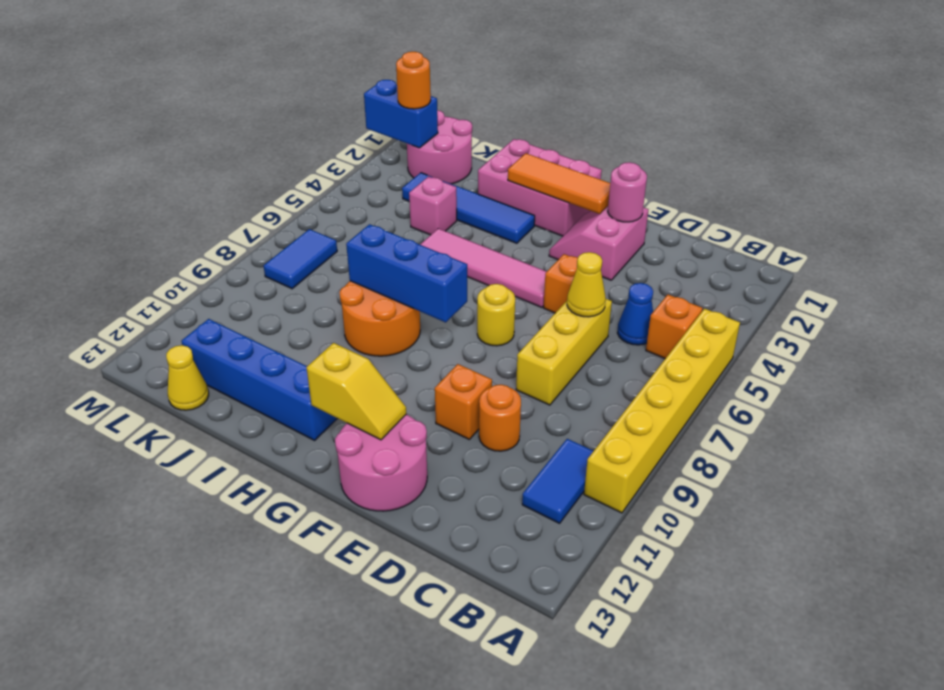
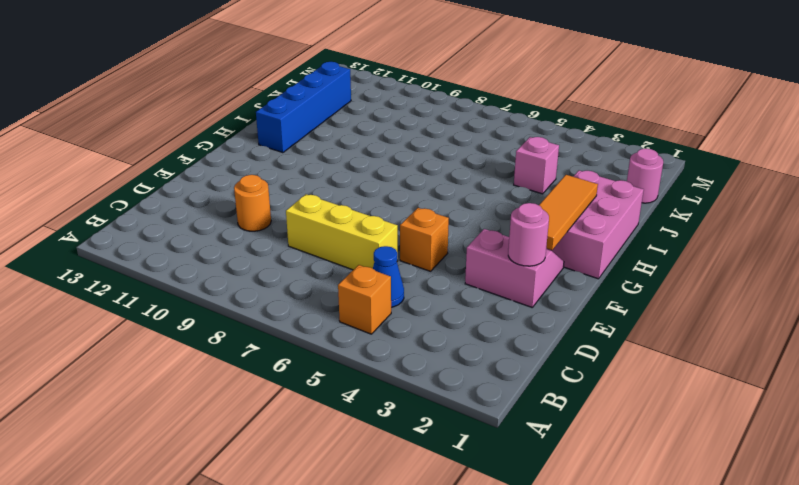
pink round brick K1 level 1 -> pink round brick K1:L2 level 1
none -> yellow brick A5:A10 level 1
none -> blue tile B10:B11 level 1
none -> orange brick E10 level 1

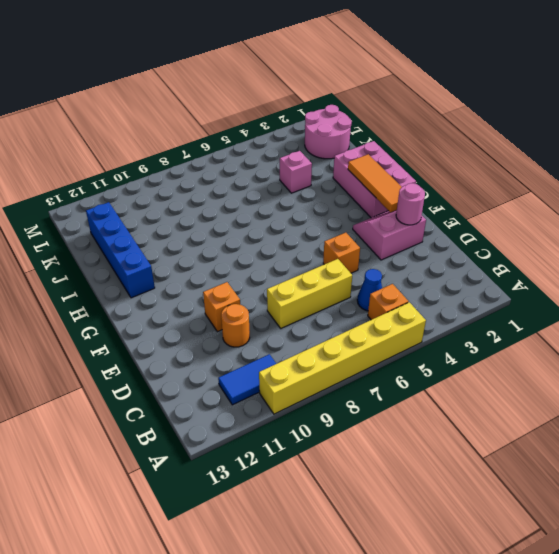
none -> pink round brick E12:F13 level 1
none -> pink tile F5:I5 level 1
none -> yellow round brick F7 level 1

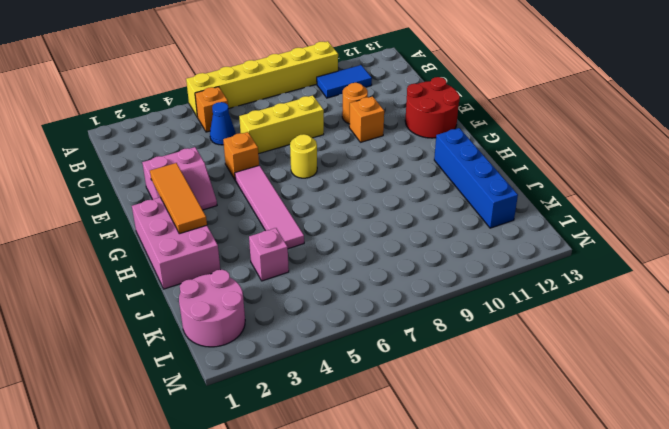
red round brick E12:F13 level 1 -> pink round brick E12:F13 level 1
none -> blue tile H3:K3 level 1
none -> orange round brick H8:I9 level 1
none -> yellow cone K13 level 1

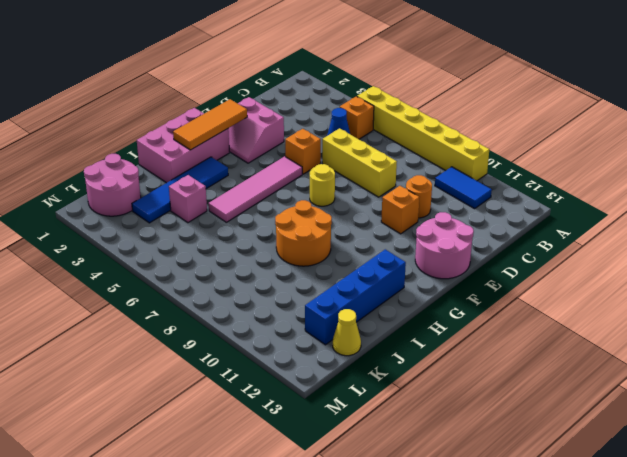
none -> blue tile L7:L8 level 1
none -> yellow cone D6 level 2
none -> pink round brick E2 level 2

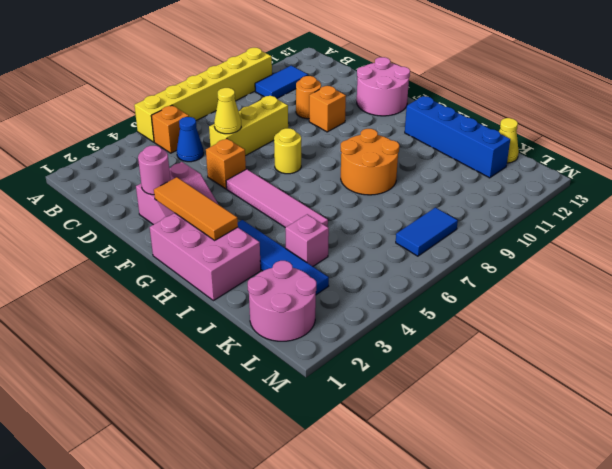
none -> yellow slope F12:G12 level 2 top G
none -> blue brick G8:I8 level 2
none -> blue brick L2:M2 level 2

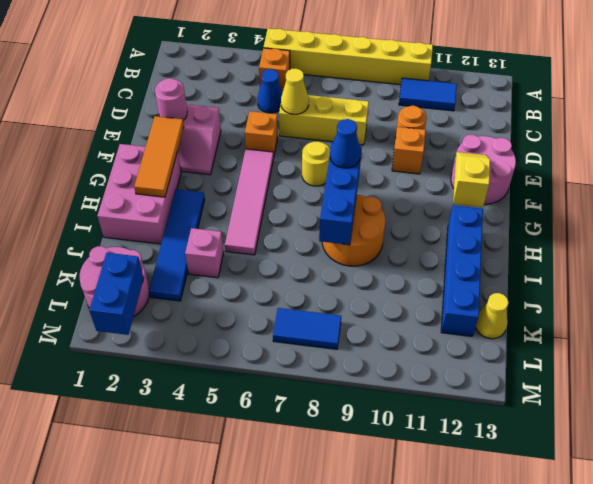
blue cone G8 level 3 -> none
none -> orange round brick L2 level 3

